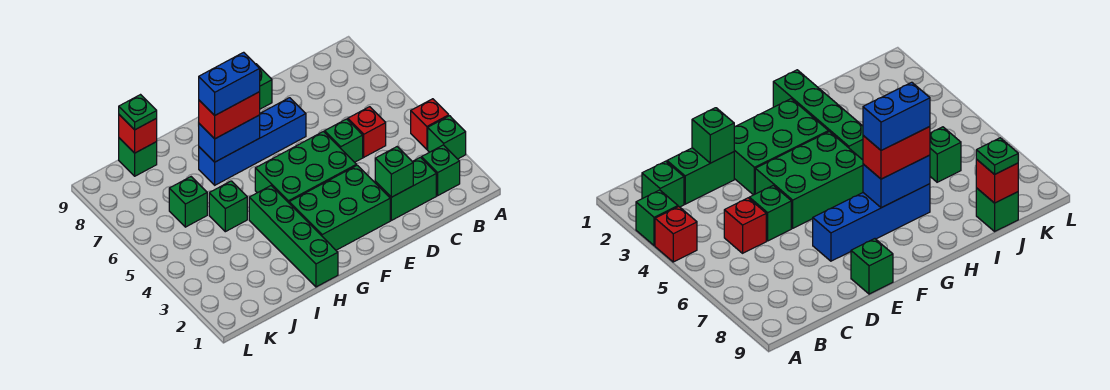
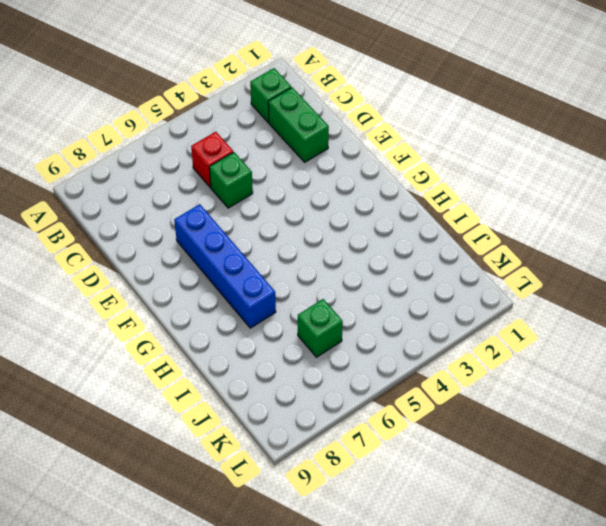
none -> green brick A3 level 1
none -> red brick A4 level 1
none -> green brick E2:G3 level 1

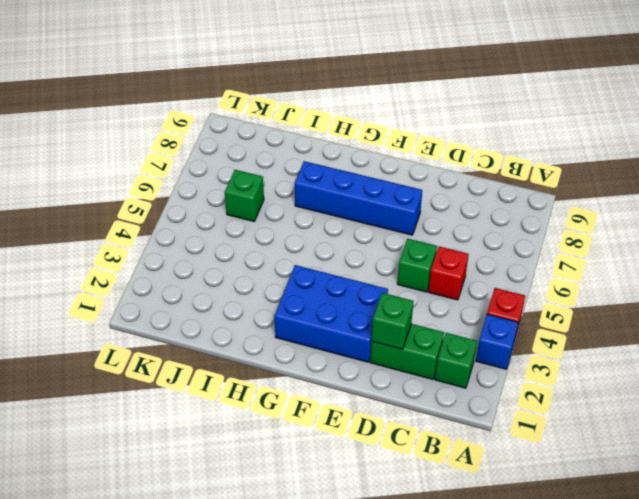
blue brick A3 level 1 -> green brick A3 level 1
blue brick E2:G3 level 1 -> green brick E2:G3 level 1
none -> green brick E4:G5 level 1
none -> green brick E9 level 1
none -> green brick H1:H4 level 1

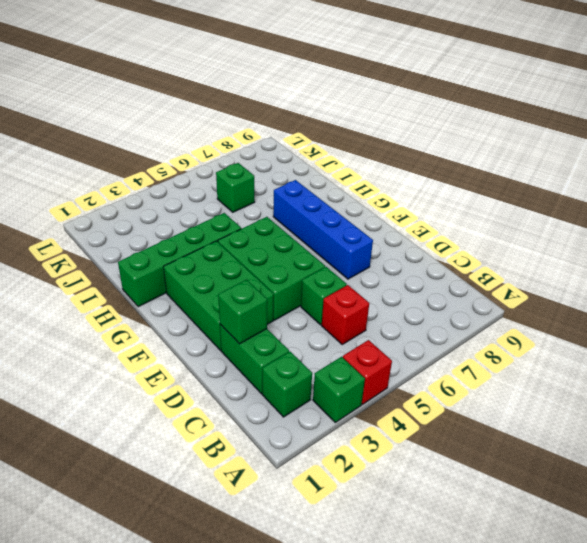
none -> green brick E9 level 1
none -> green brick I5 level 1
none -> green brick J9 level 1

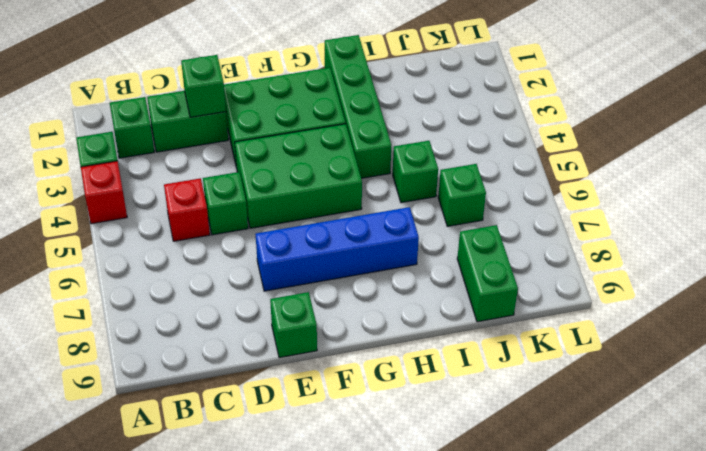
green brick J8:J9 level 1 -> green brick J9 level 1
none -> blue brick G7:H7 level 2
none -> red brick J9 level 2
none -> red brick G7:H7 level 3

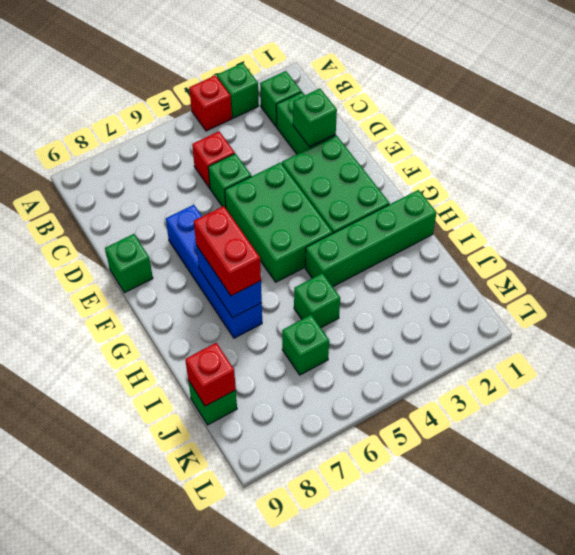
none -> green plate J9 level 3
none -> blue brick G7:H7 level 4

